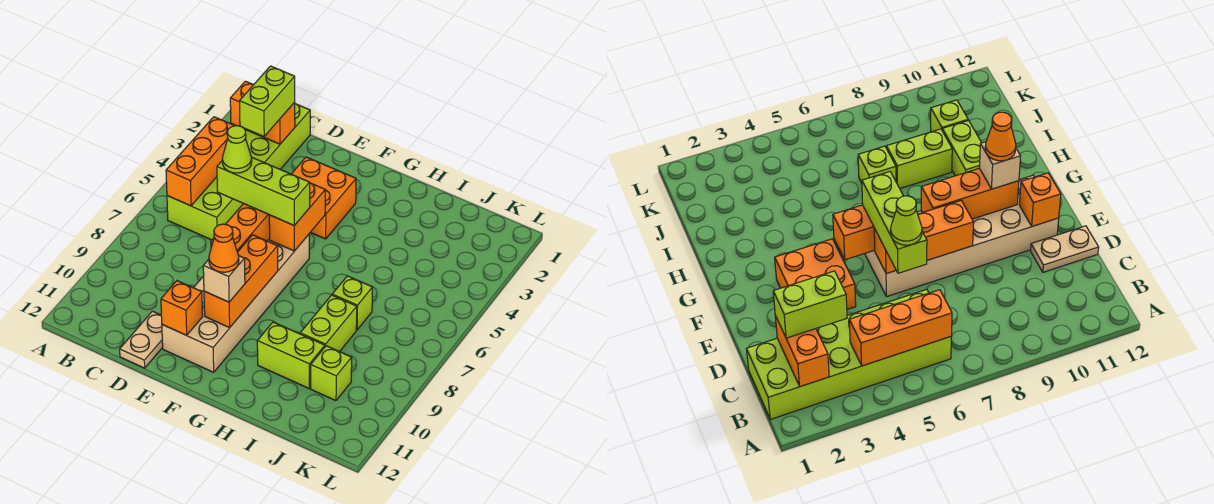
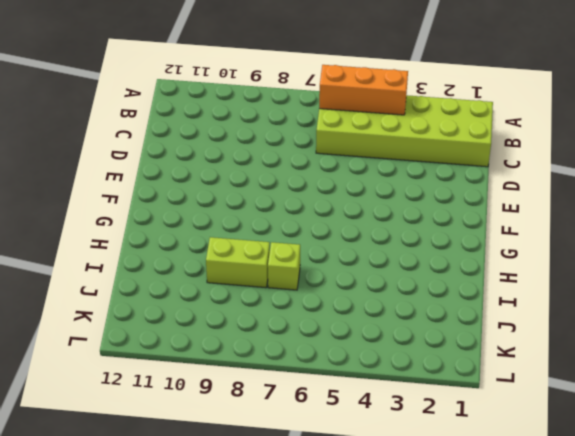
none -> tan plate D11:D12 level 1
none -> orange brick E3:F4 level 1
none -> tan brick E6:F11 level 1

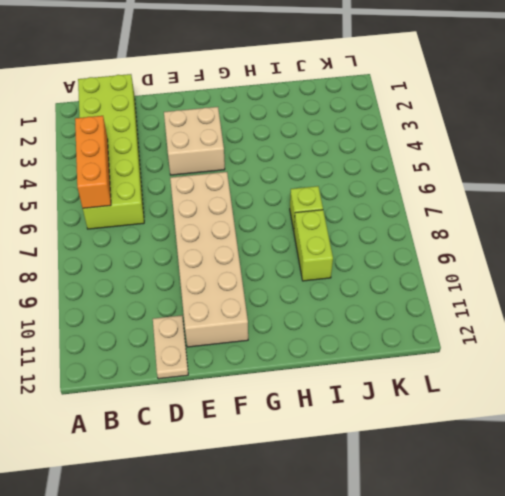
tan brick E3:F4 level 1 -> orange brick E3:F4 level 1
none -> lime brick H10:I10 level 1
none -> lime brick J10 level 1
none -> orange brick B2:C2 level 2

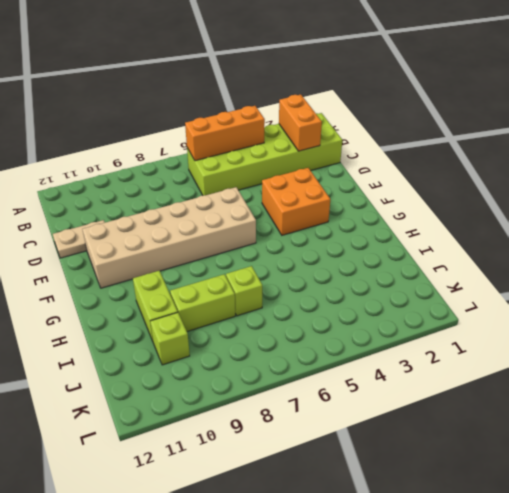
none -> orange brick E6:E8 level 2
none -> orange brick E11 level 2
none -> orange brick F5:F6 level 2

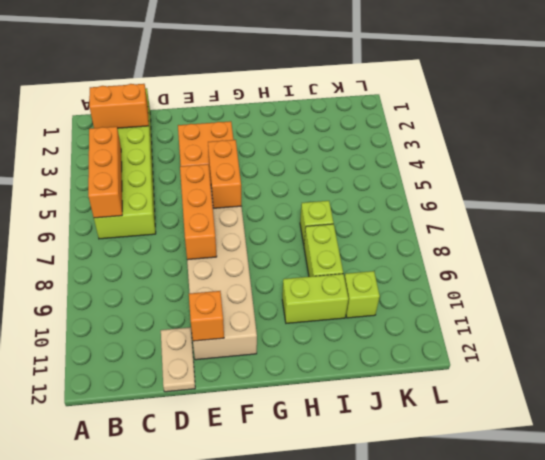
none -> orange brick F8:F10 level 2
none -> lime brick C2:C3 level 3
none -> lime brick D6:F6 level 3

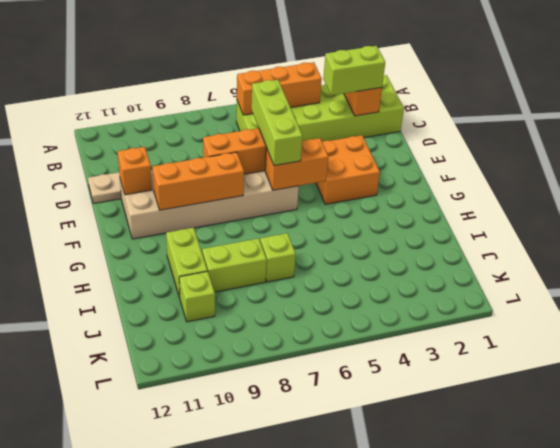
none -> tan brick F10 level 3
none -> lime cone D6 level 4
none -> orange cone F10 level 4

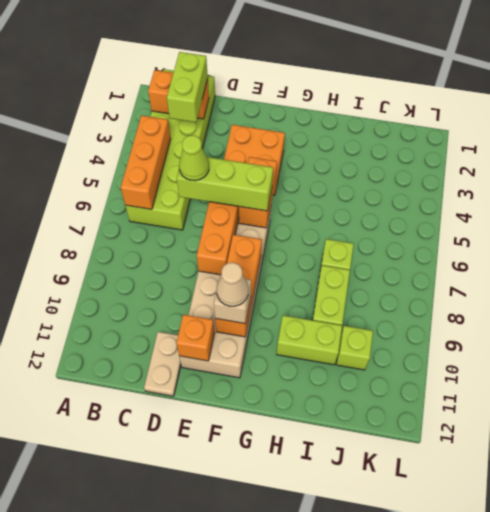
tan cone F10 level 4 -> orange cone F10 level 4

